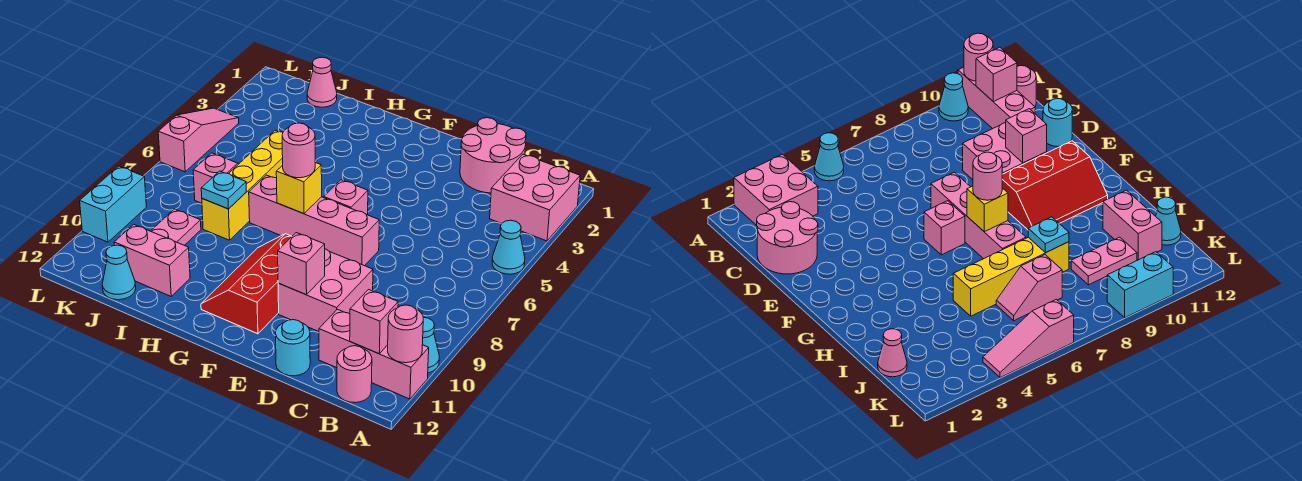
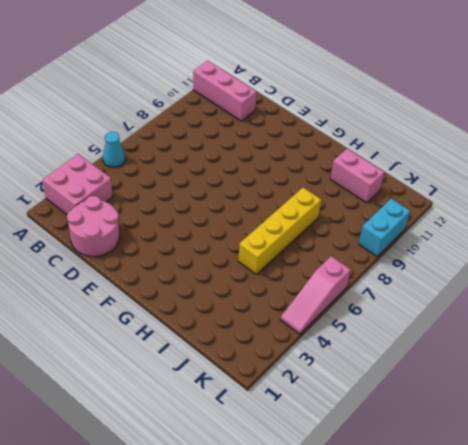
none -> cyan cone A10 level 1
none -> pink round brick B12 level 1
none -> pink brick D9:E10 level 1

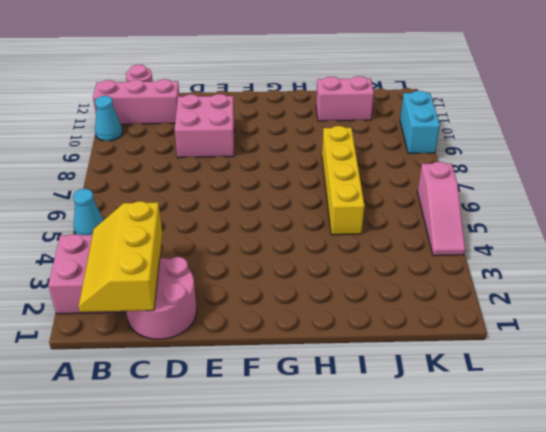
yellow slope B1:C3 level 2 top C -> none
none -> cyan round brick D12 level 1
none -> pink brick E7:H7 level 1
none -> pink brick F6 level 1

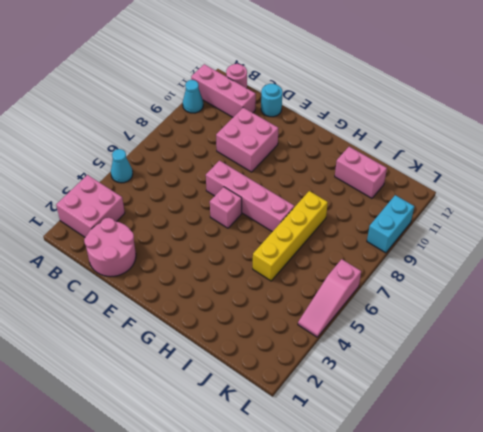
none -> red slope F9:G11 level 1 top F
none -> pink cone J1 level 1
none -> pink slope J6:J7 level 1 top 7

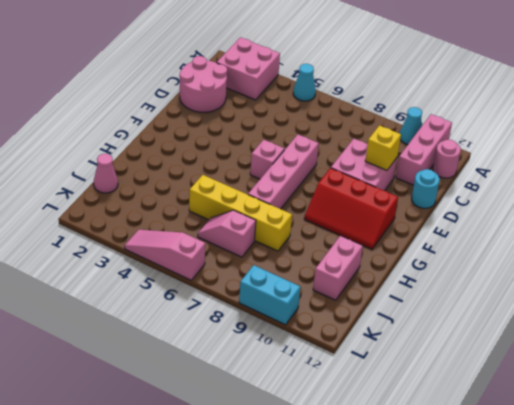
yellow brick D10 level 2 -> yellow brick G7 level 2
none -> pink plate J9:J10 level 1
none -> cyan cone J12 level 1
none -> pink round brick A11 level 2

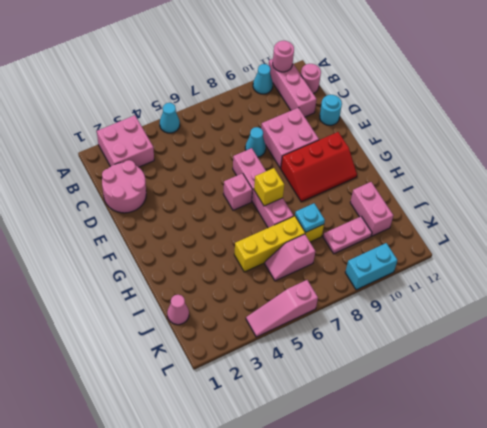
cyan cone D8 level 1 -> cyan cone J12 level 1
none -> pink brick B11 level 2
none -> pink brick E10 level 2
none -> pink round brick G7 level 3

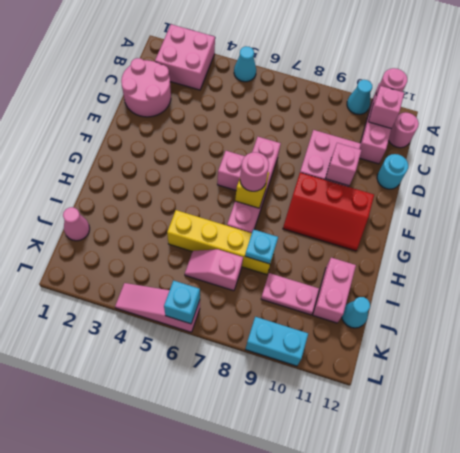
cyan brick L6 level 2 -> none

